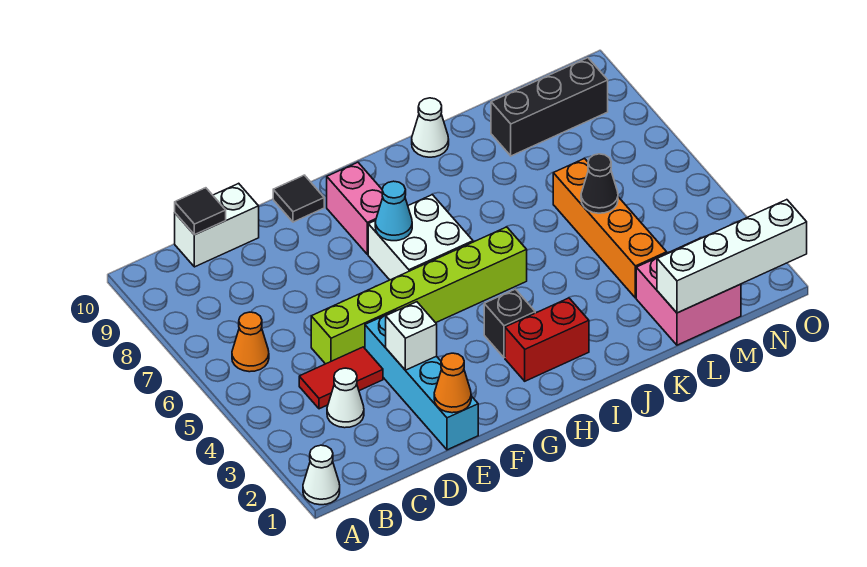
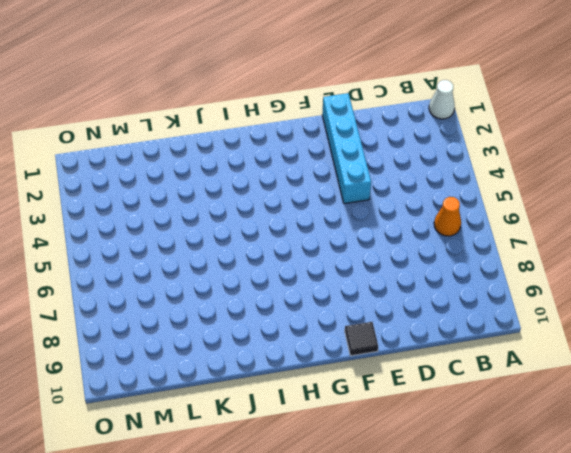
none -> white cone C3 level 1
none -> red tile C4:D4 level 1
none -> white brick C10:D10 level 1

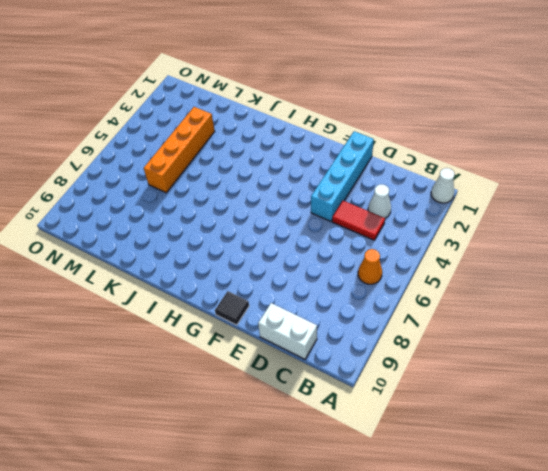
none -> lime brick D5:I5 level 1
none -> white brick G6:H7 level 1
none -> pink brick G8:G9 level 1

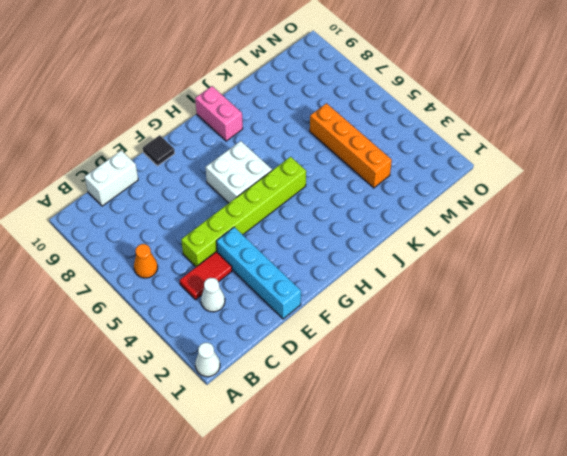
pink brick I9:I10 level 1 -> pink brick G8:G9 level 1
none -> red brick H2:I2 level 1
none -> black brick H3 level 1
none -> white cone J10 level 1

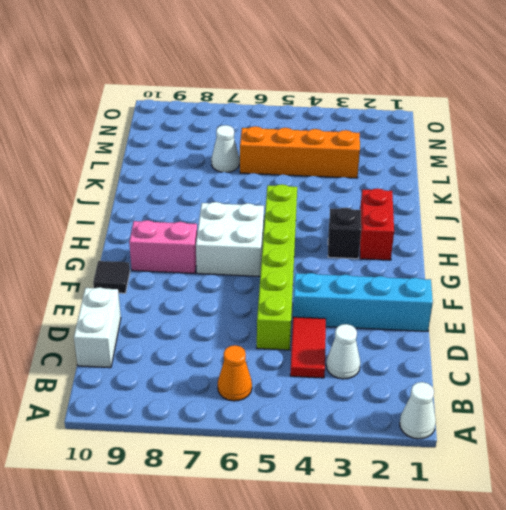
white cone L7 level 1 -> white cone J10 level 1
none -> pink brick L1:M2 level 1
none -> black brick L9:N9 level 1
none -> black tile C10 level 2

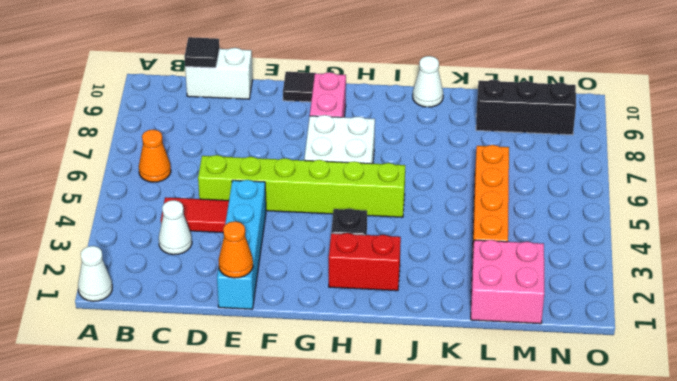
none -> white brick E3 level 2
none -> cyan cone G7 level 2
none -> white brick L1:O1 level 2

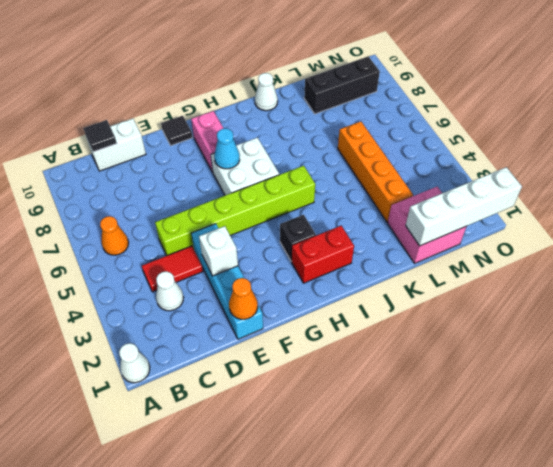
none -> black cone L5 level 2

